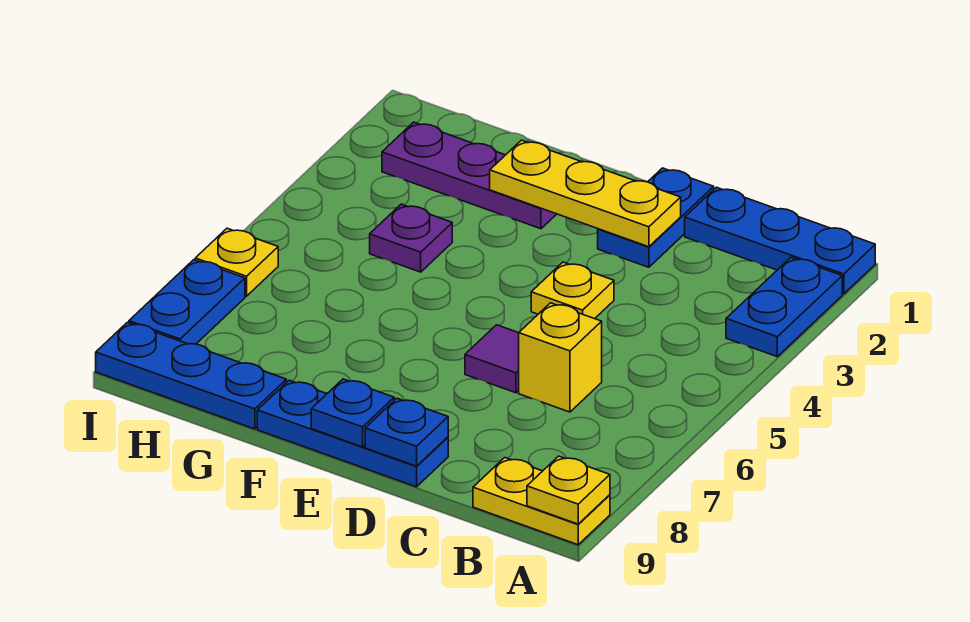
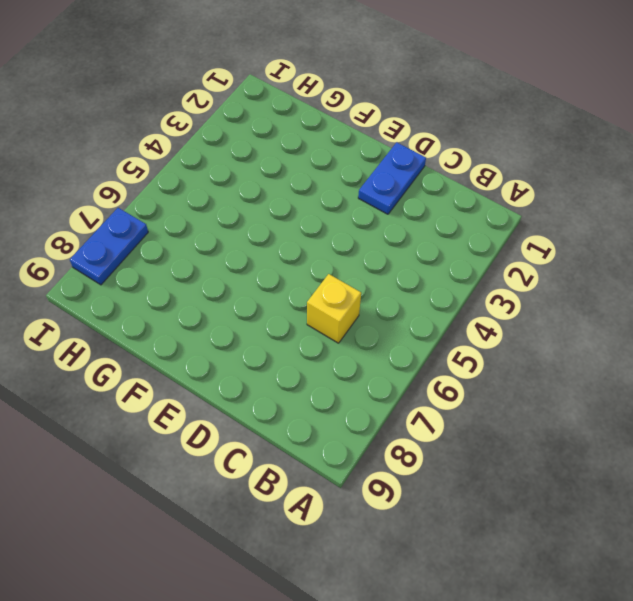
none -> blue plate A1:C1 level 1
none -> blue plate A2:A3 level 1
none -> yellow plate A9:B9 level 1

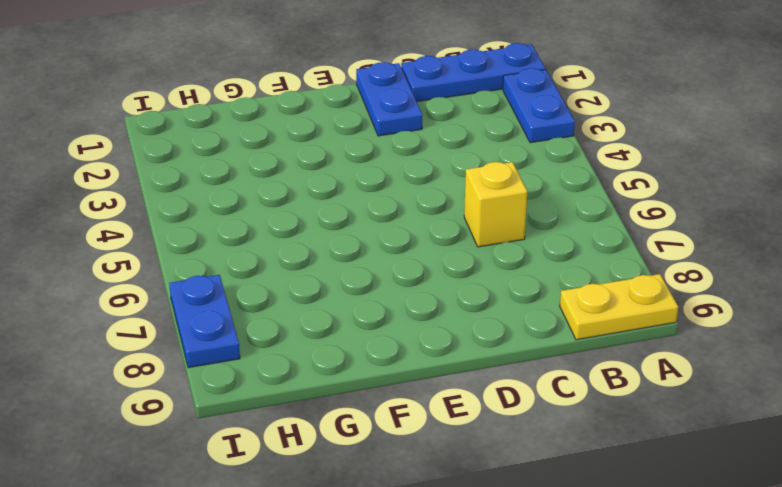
none -> yellow plate D4 level 1
none -> purple tile D6 level 1
none -> blue plate D9:F9 level 1

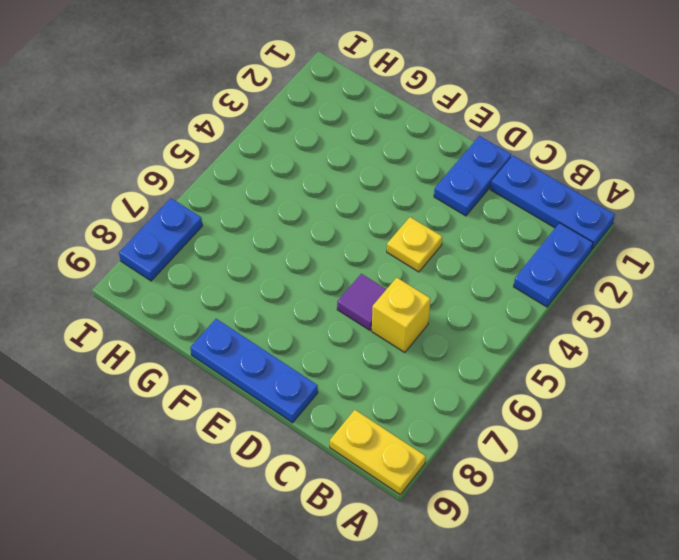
none -> purple plate F2:H2 level 1
none -> purple plate G4 level 1
none -> blue plate G9:I9 level 1

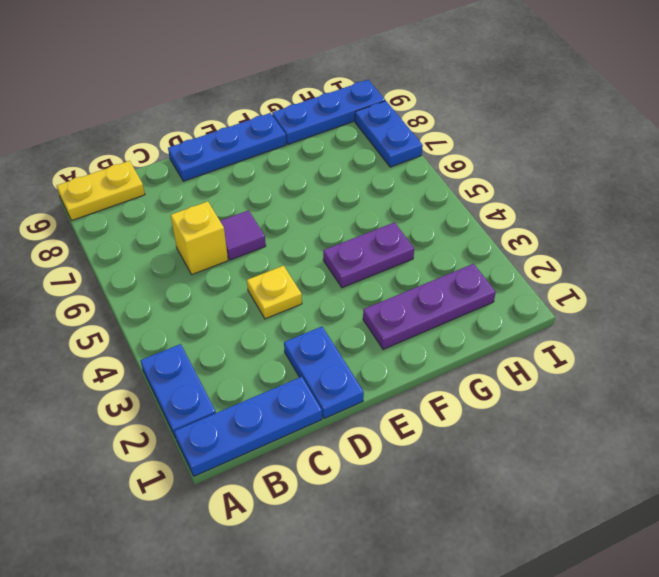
purple plate F4:G4 level 1 -> purple plate G4 level 1
none -> yellow plate I6 level 1
none -> yellow plate A9 level 2
none -> yellow plate D2:F2 level 2

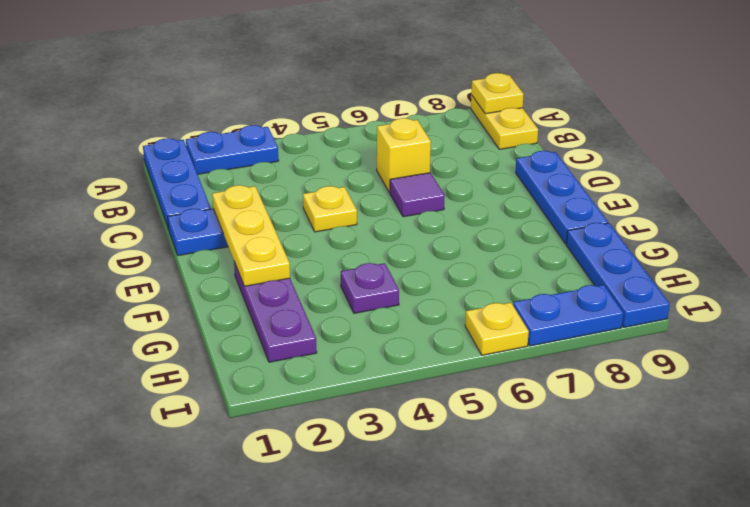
none -> blue plate D9 level 2
none -> blue plate E9 level 2

